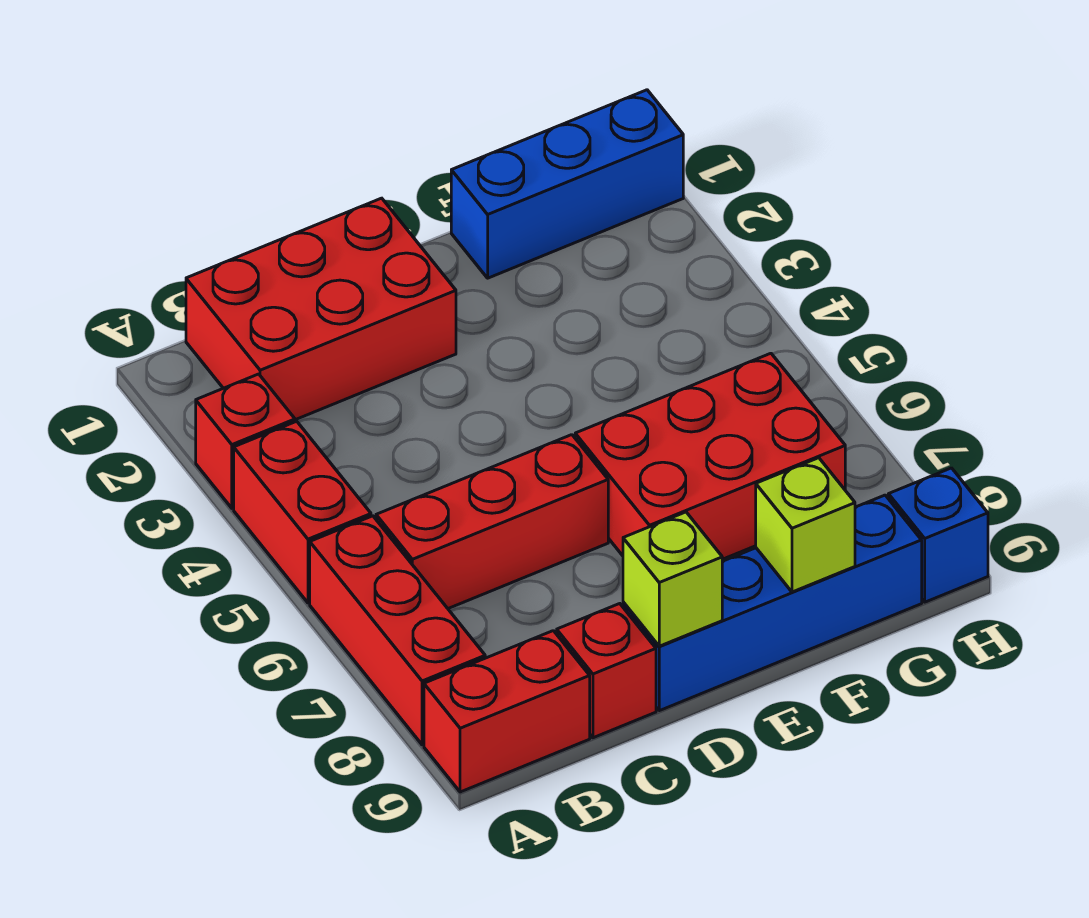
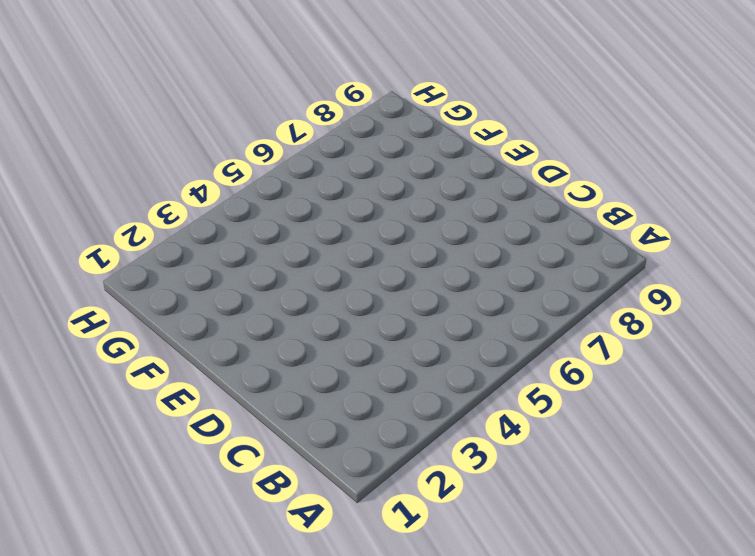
none -> red brick A3 level 1
none -> red brick A4:A5 level 1
none -> red brick A6:A8 level 1

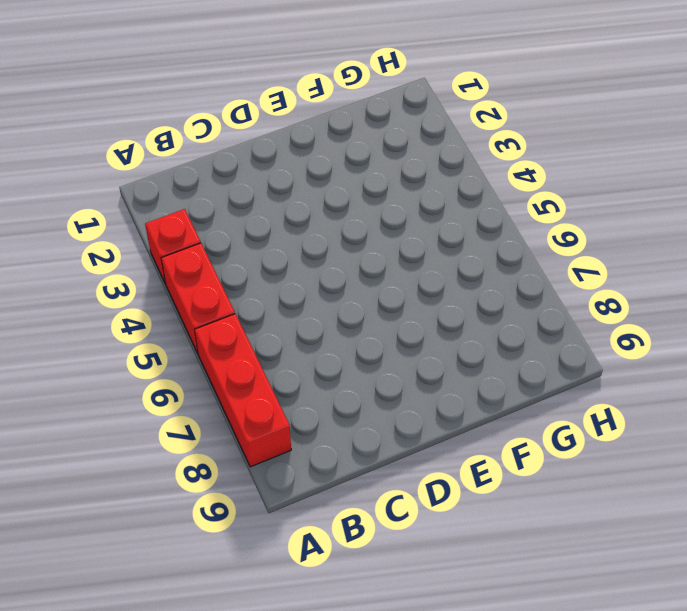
none -> red brick A9:B9 level 1
none -> red brick B1:D2 level 1
none -> red brick B6:D6 level 1

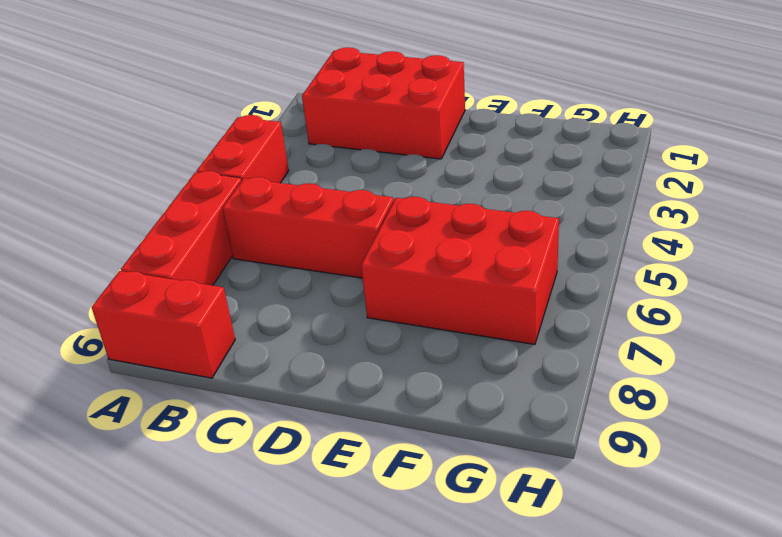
none -> red brick A3 level 1
none -> red brick C9 level 1
none -> blue brick D9:G9 level 1

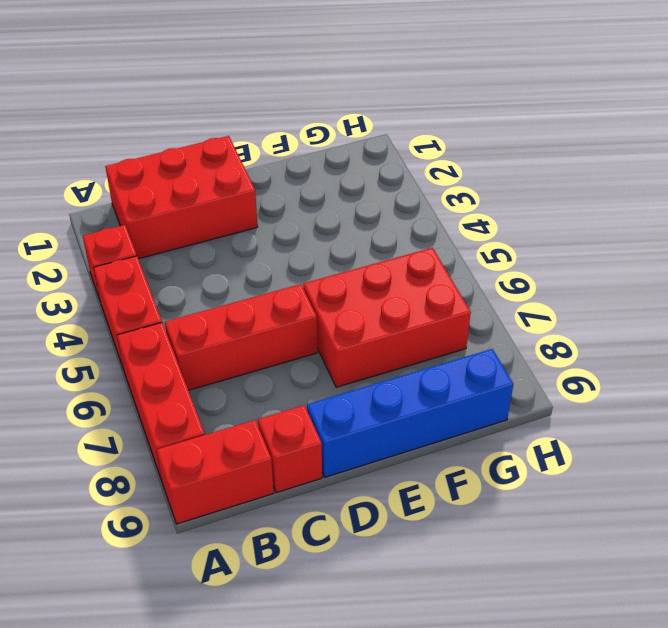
none -> blue brick F1:H1 level 1
none -> blue brick H9 level 1
none -> lime brick D9 level 2

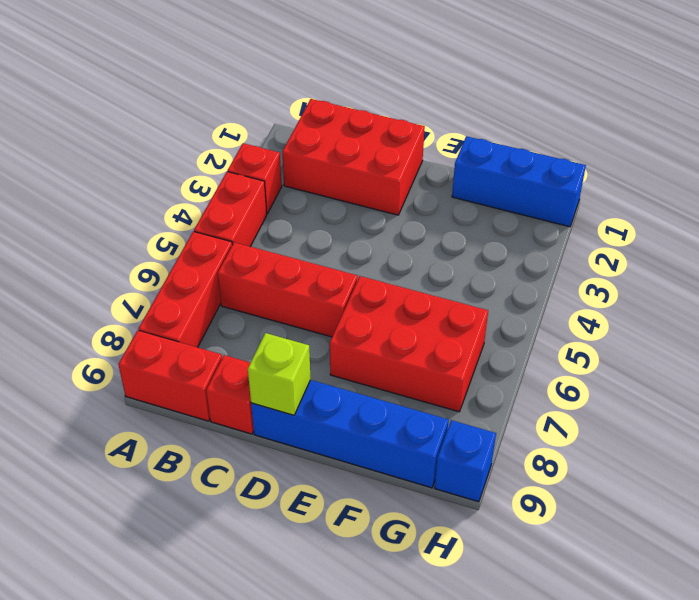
none -> lime brick F9 level 2

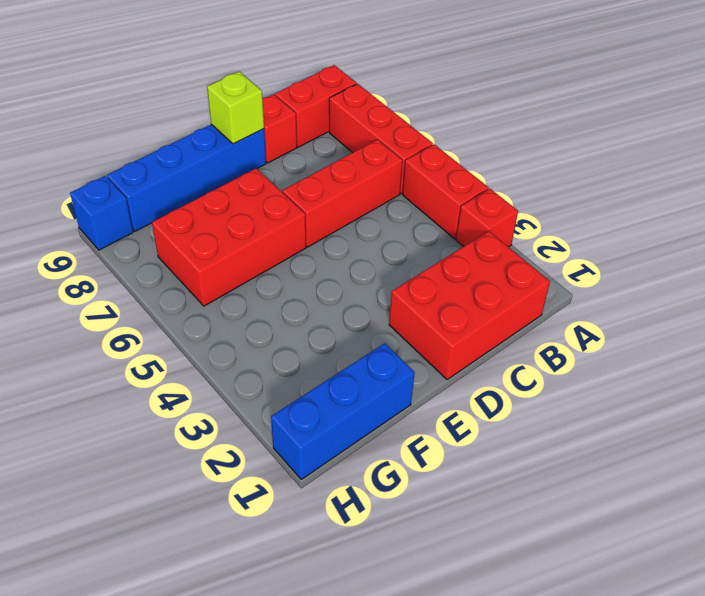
none -> lime brick F9 level 2

